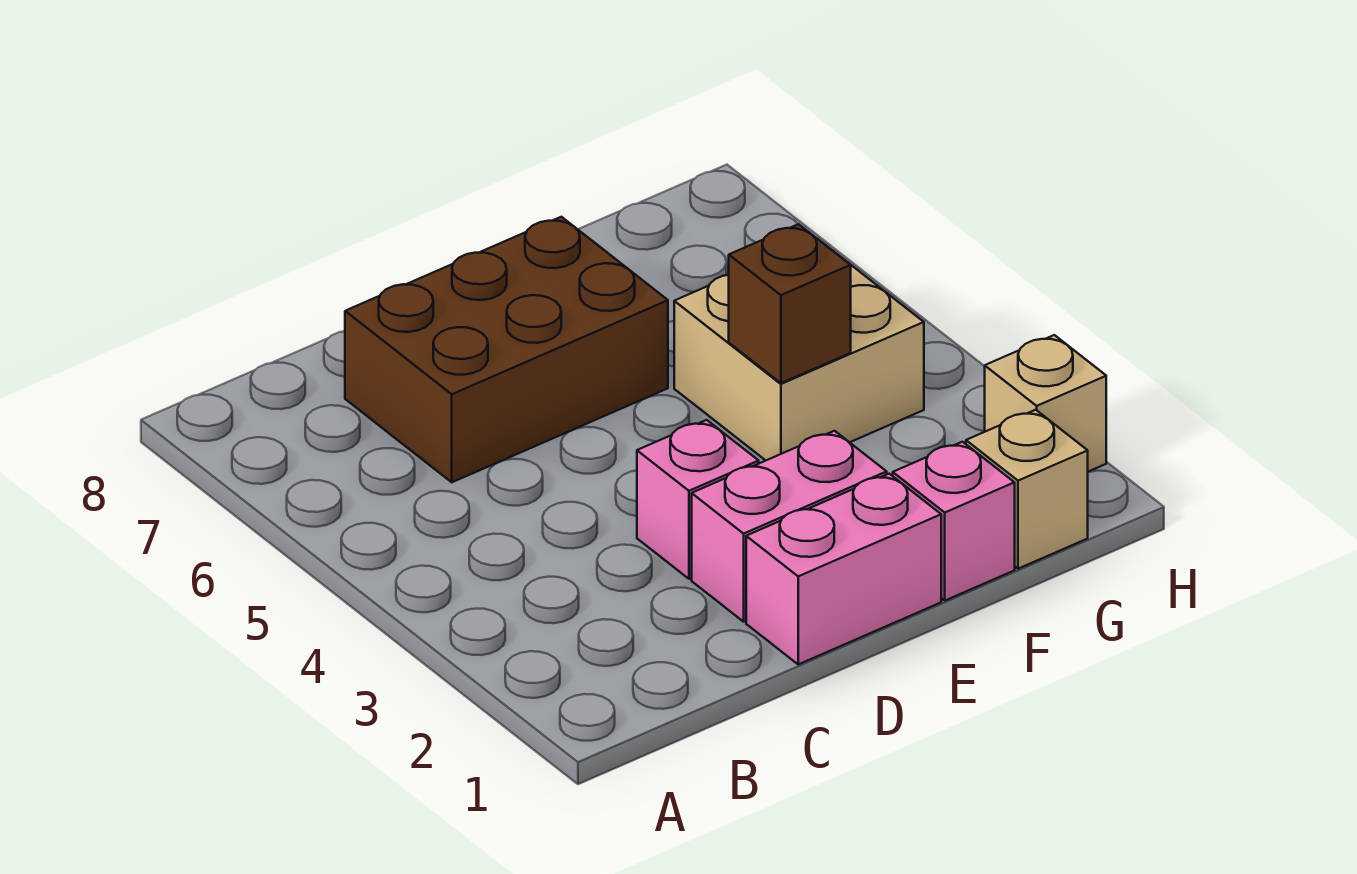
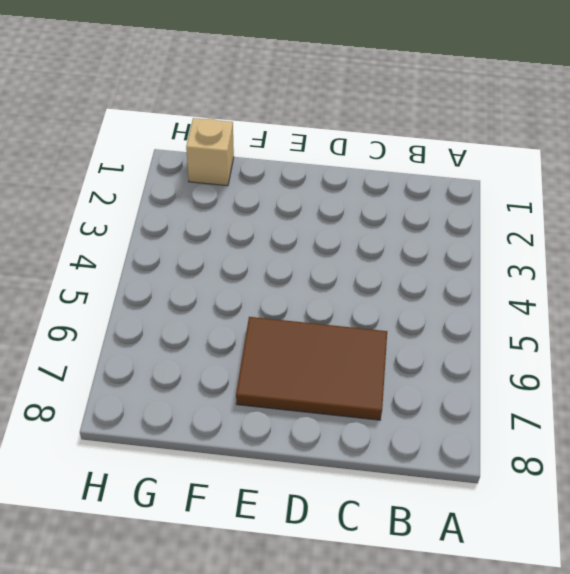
brown tile C6:E7 level 1 -> brown brick C6:E7 level 1
none -> pink brick D1:E1 level 1
none -> pink brick D2:E2 level 1

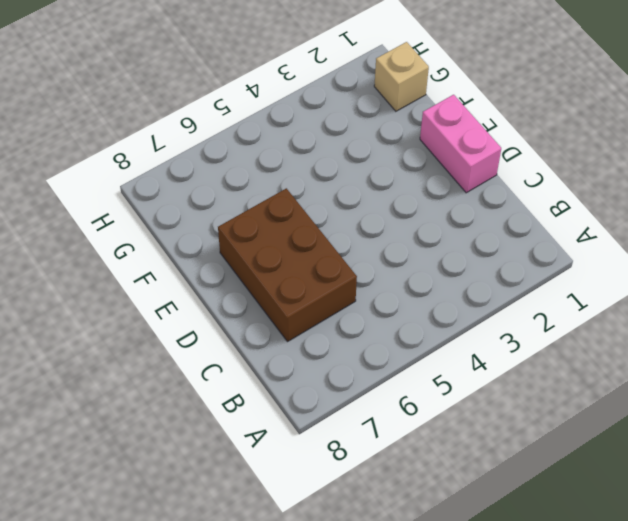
none -> pink brick D2:E2 level 1
none -> pink brick D3 level 1

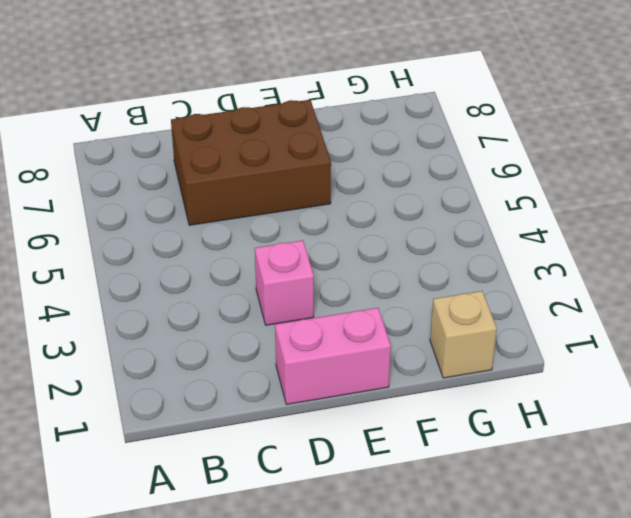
none -> pink brick D2:E2 level 1
none -> pink brick F1 level 1

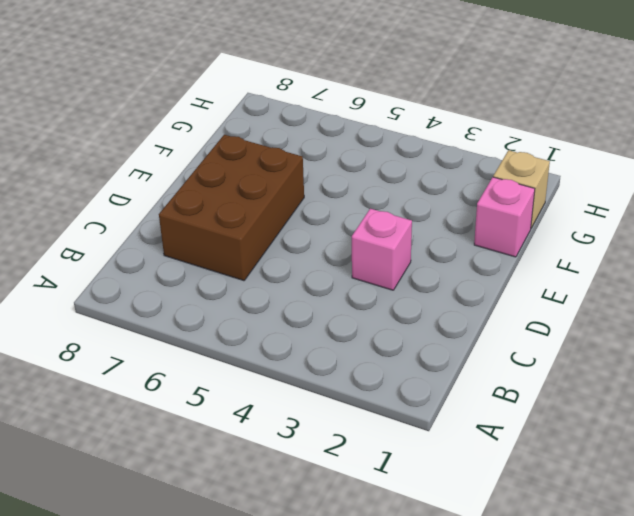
none -> pink brick D1:E1 level 1
none -> pink brick D2:E2 level 1

